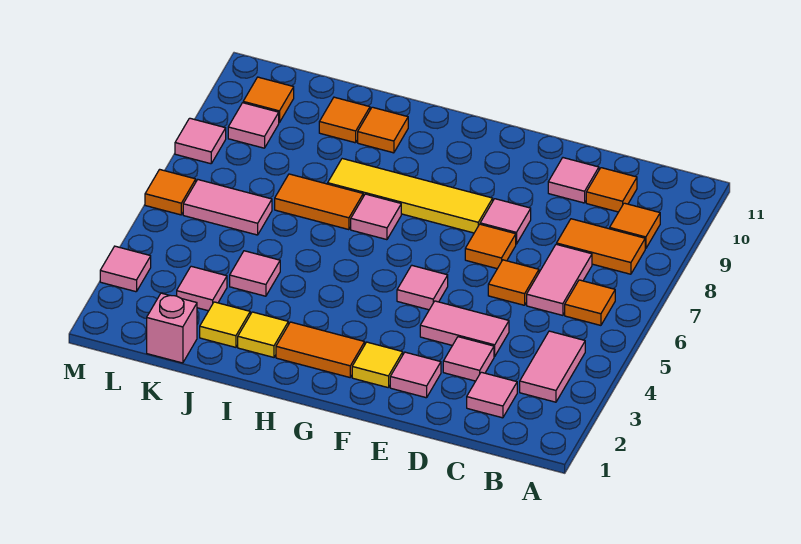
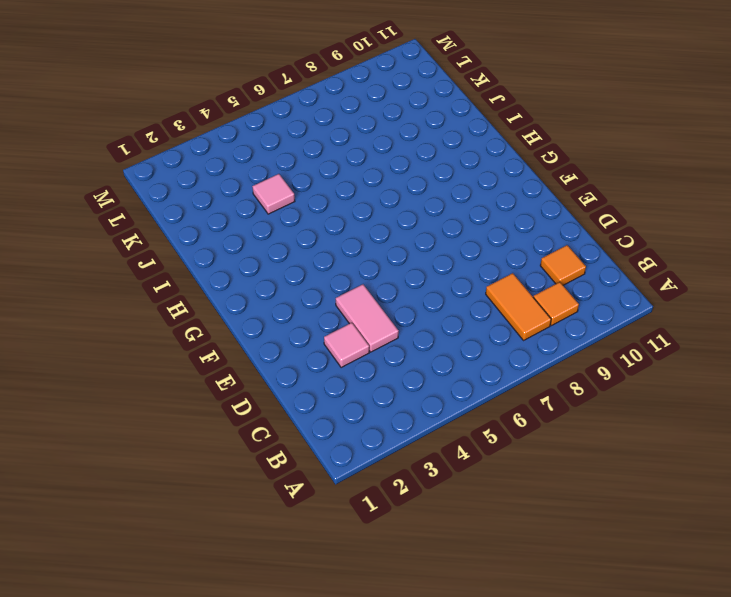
none -> pink tile B3:B4 level 1
none -> orange tile B6 level 1
none -> pink tile C2 level 1
none -> pink tile C6:C7 level 1

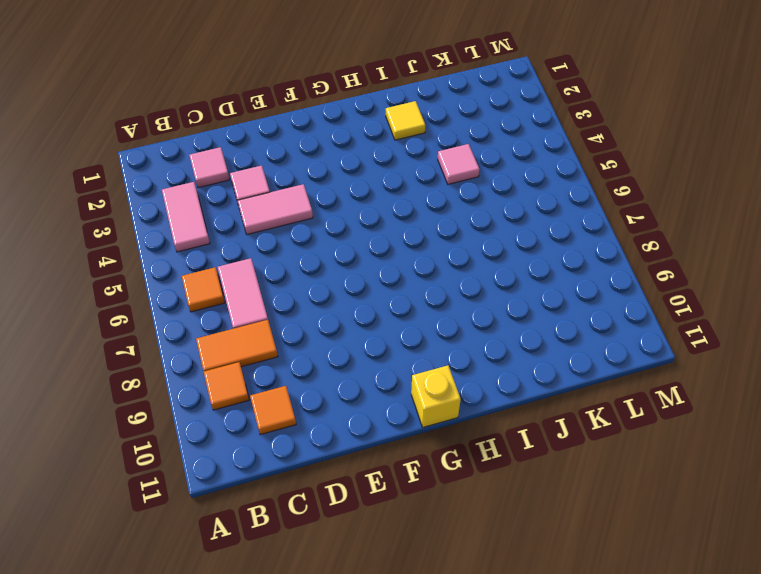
yellow brick G11 level 1 -> none
none -> orange tile D6 level 1
none -> pink tile D10 level 1
none -> pink tile E2 level 1
none -> orange tile E7 level 1

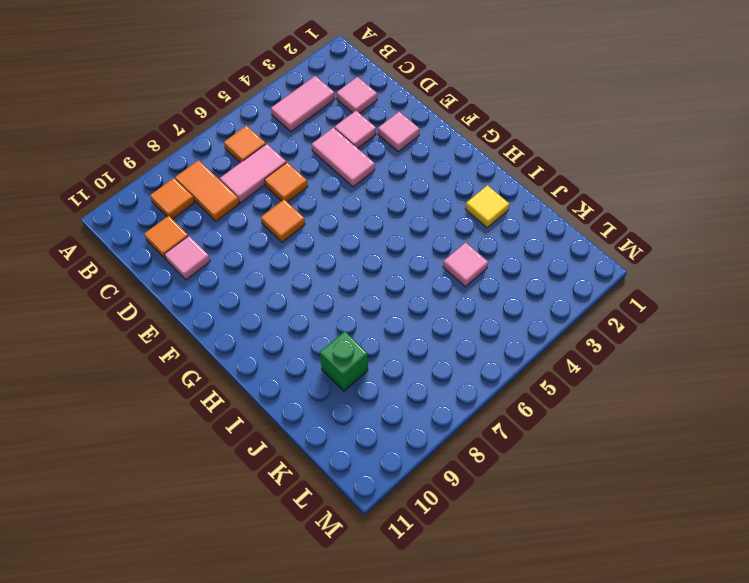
green brick J9 level 1 -> none
none -> pink tile E8 level 1
none -> yellow tile F2 level 1
none -> pink tile F5 level 1
none -> yellow tile F8:I8 level 1

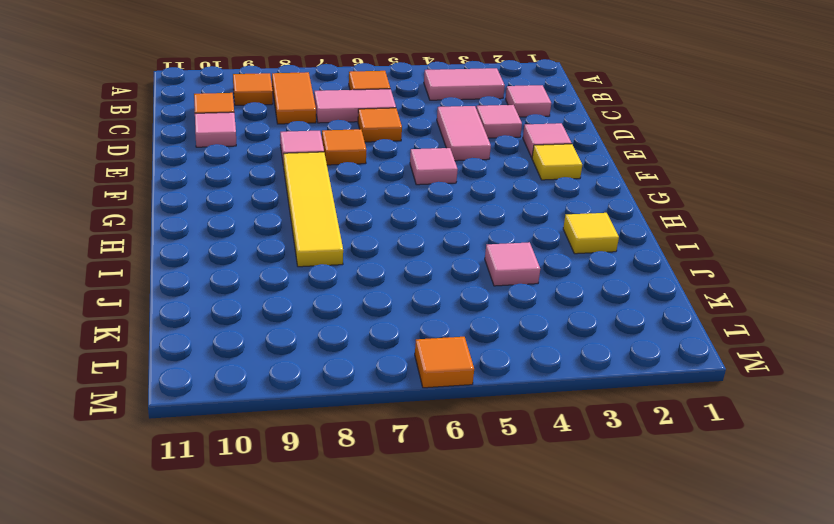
none -> orange tile G2:H2 level 1
none -> pink tile H7 level 1
none -> orange tile I7:J7 level 1
none -> orange tile I10 level 1

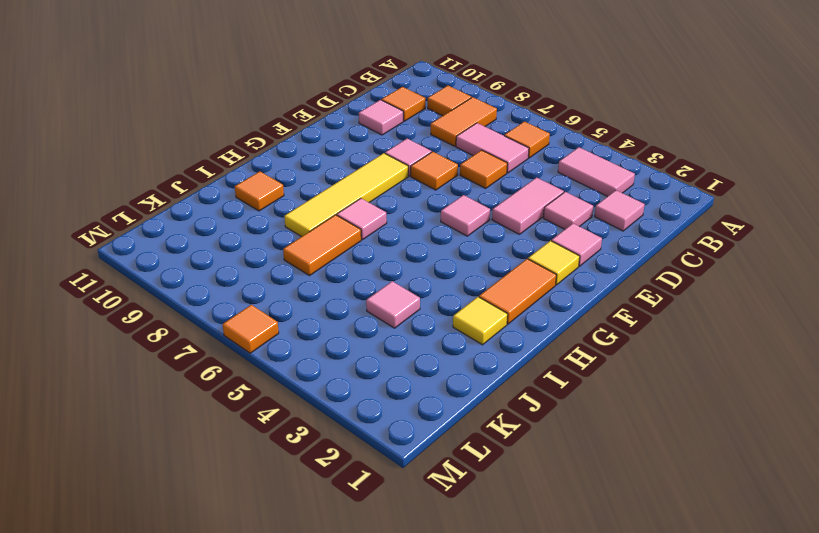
none -> yellow tile J2 level 1
none -> orange tile J10 level 1
none -> pink brick K1 level 1
none -> pink tile K3 level 1

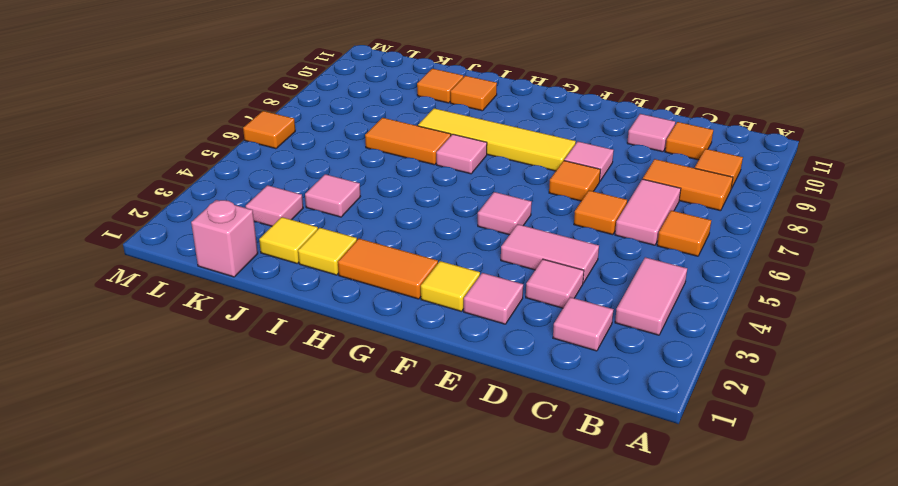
none -> pink tile K6:L6 level 1
none -> pink tile L9 level 1
none -> orange tile L10 level 1
none -> pink tile M3 level 1

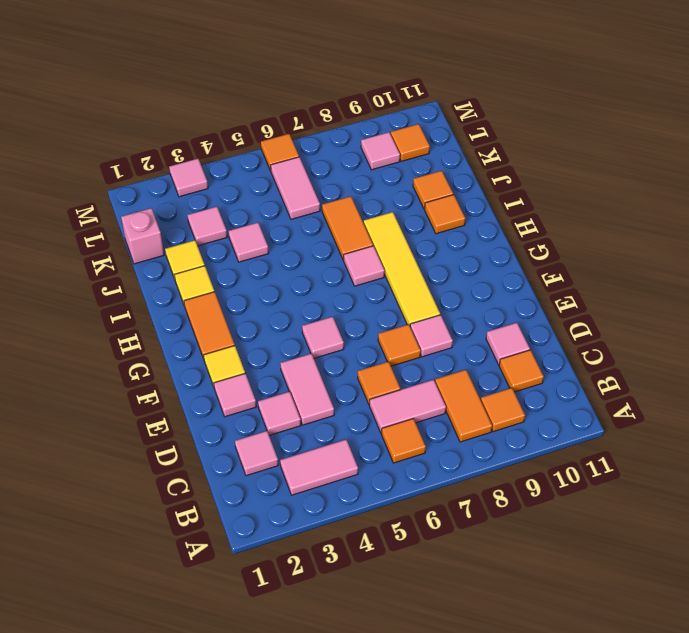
none -> pink tile M8 level 1

